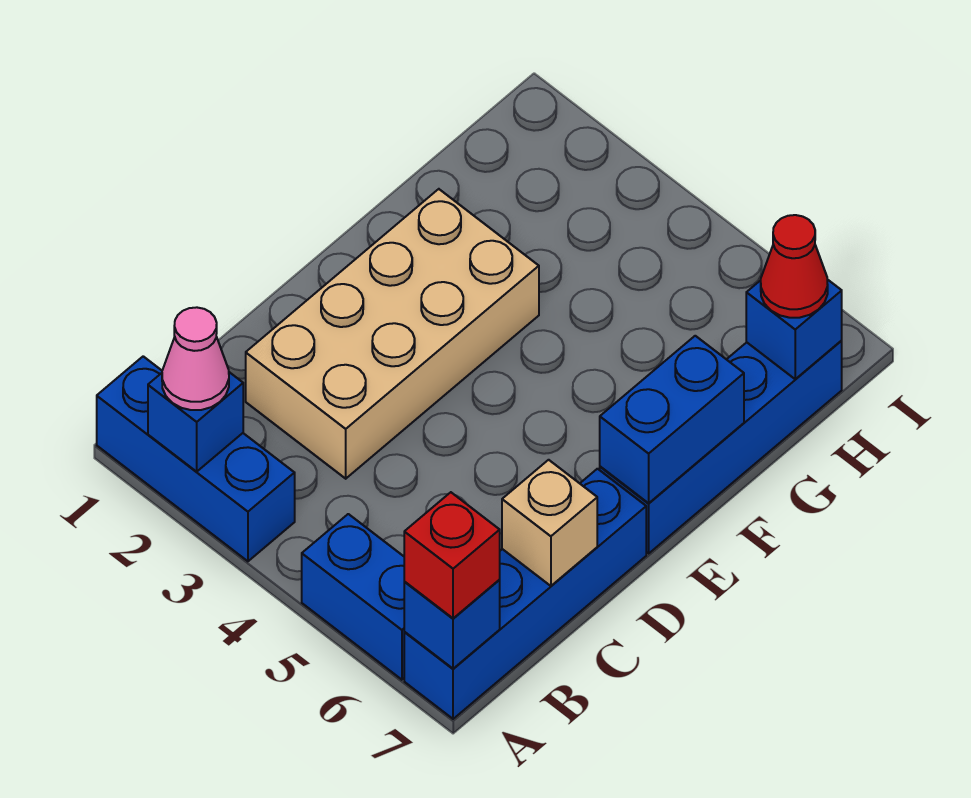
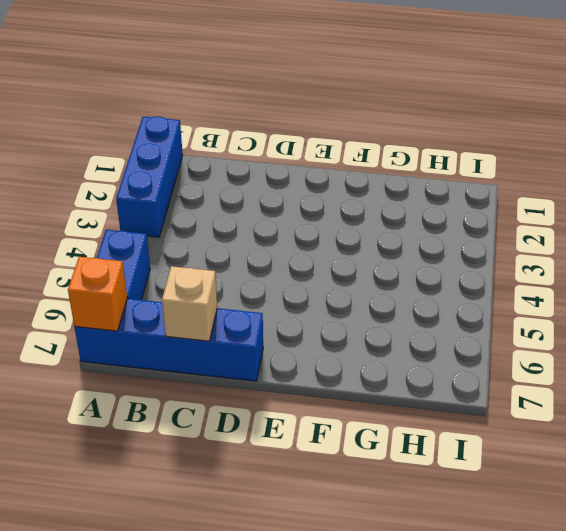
orange brick A7 level 2 -> blue brick A7 level 2
none -> tan brick C2:F3 level 1
none -> blue brick E7:H7 level 1
none -> blue brick A2 level 2

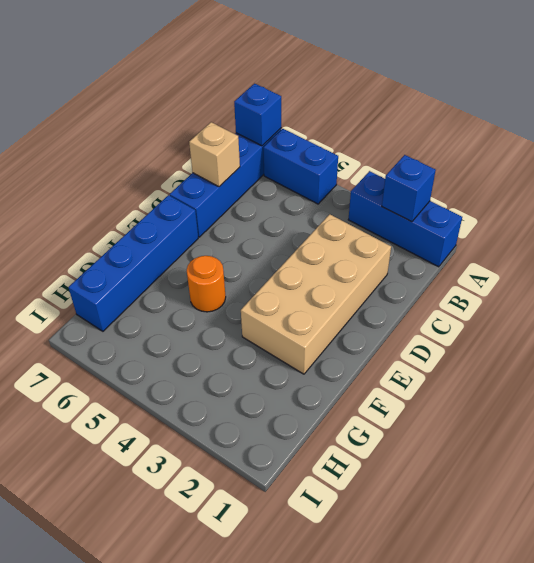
orange round brick F5 level 1 -> none
none -> blue brick E7:F7 level 2
none -> blue brick H7 level 2
none -> pink cone A2 level 3

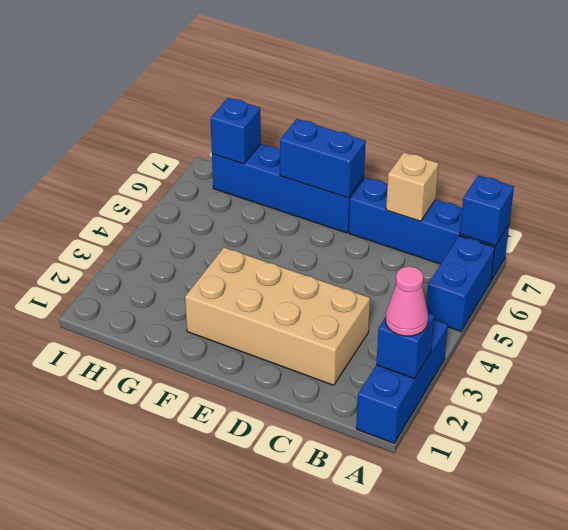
none -> red brick A7 level 3
none -> red cone H7 level 3

